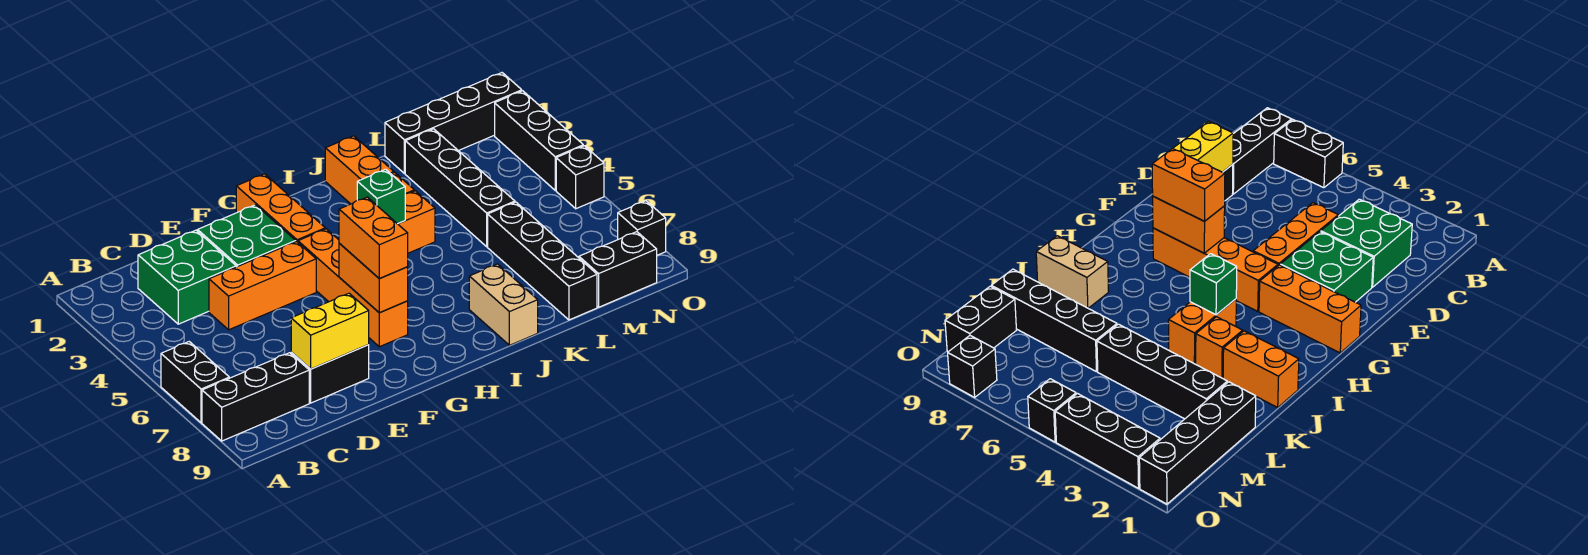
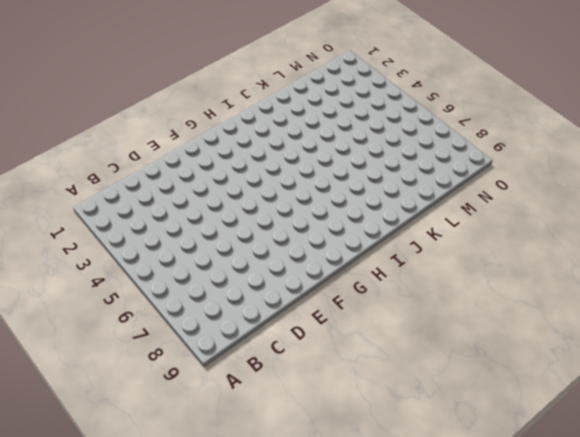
none -> black brick A6:A7 level 1
none -> black brick A8:C8 level 1
none -> green brick C2:D3 level 1

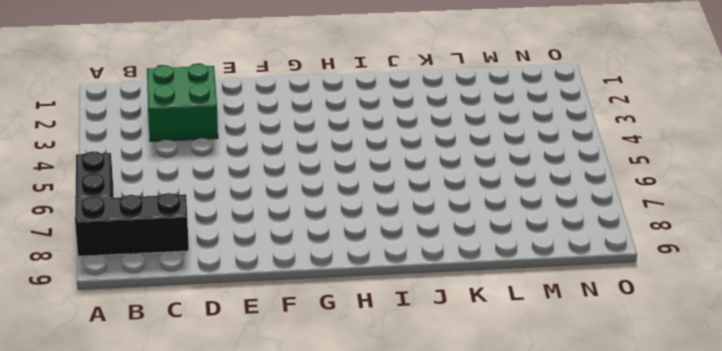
none -> orange brick D4:F4 level 1
none -> black brick D8:E8 level 1
none -> green brick E2:F3 level 1

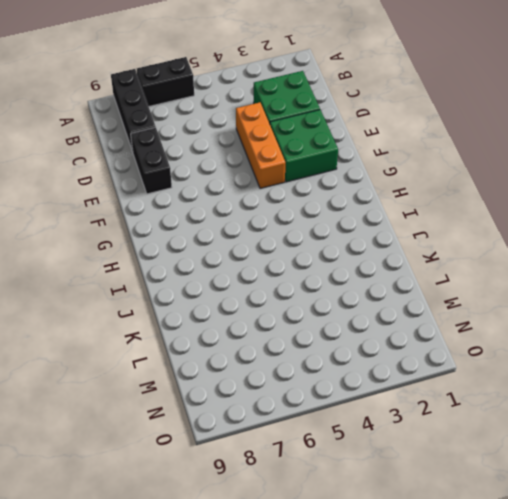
none -> orange brick G1:G3 level 1
none -> orange brick G4:G7 level 1
none -> orange brick I4:J4 level 1

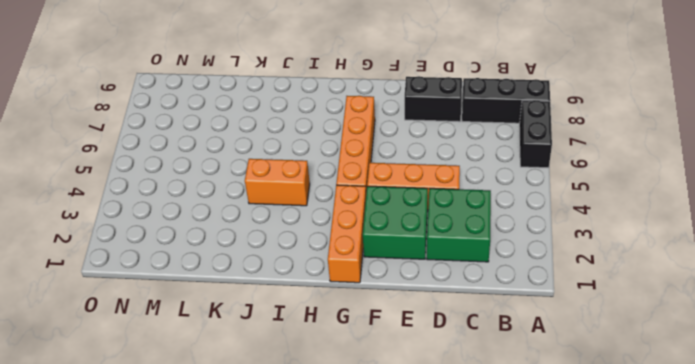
none -> orange brick J1:J2 level 1
none -> orange brick J3 level 1
none -> tan brick J8:J9 level 1

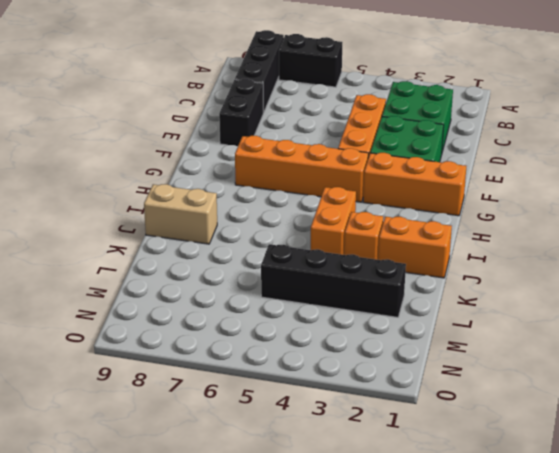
none -> black brick L1:O1 level 1
none -> black brick L6:L9 level 1
none -> black brick M9:N9 level 1

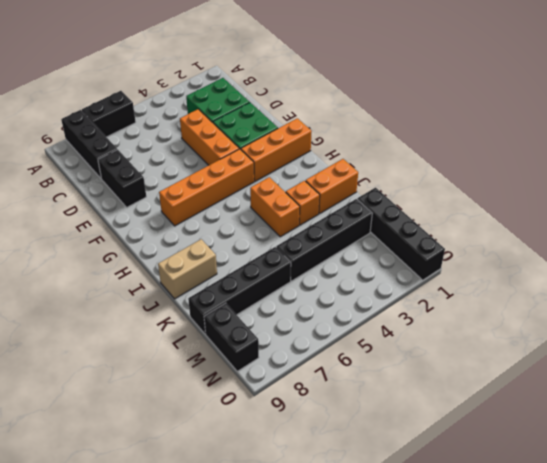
none -> black brick O2:O4 level 1
none -> black brick O5 level 1
none -> black brick O8 level 1

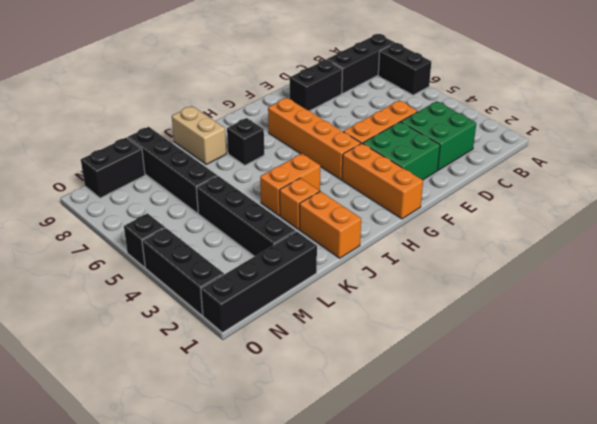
black brick I7 level 1 -> black brick O8 level 1
none -> yellow brick D8:E8 level 2
none -> orange brick G6:G7 level 2
none -> green brick I4 level 2

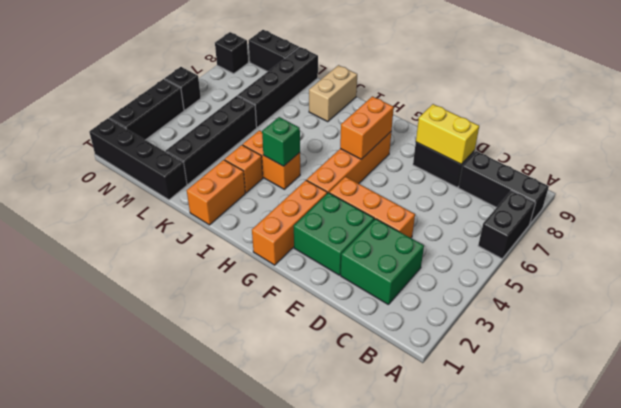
none -> orange brick G6:G7 level 3

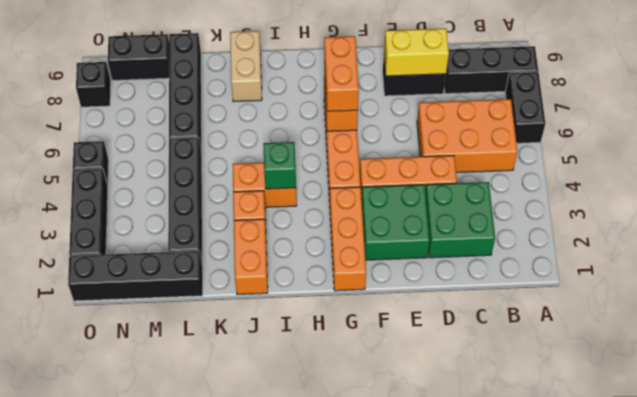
orange brick B5:D6 level 1 -> none

